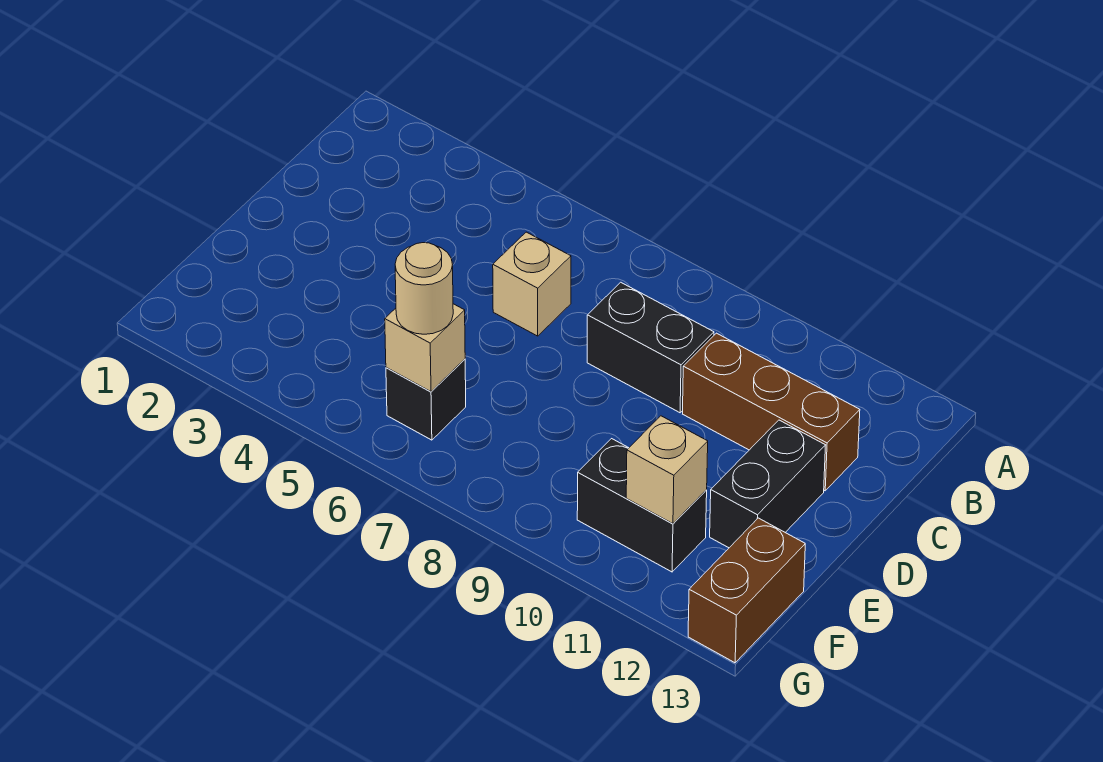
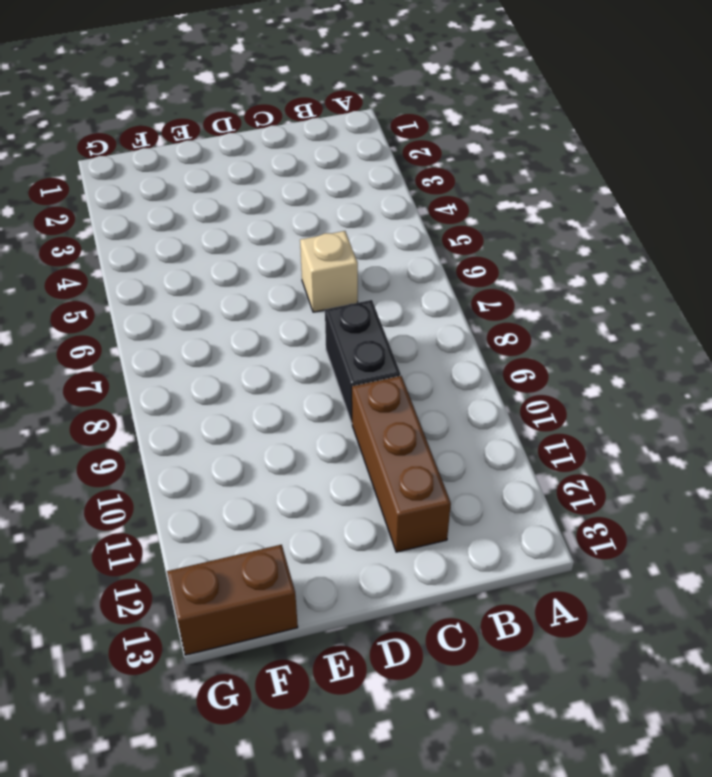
none -> black brick D12:E12 level 1
none -> black brick F6 level 1

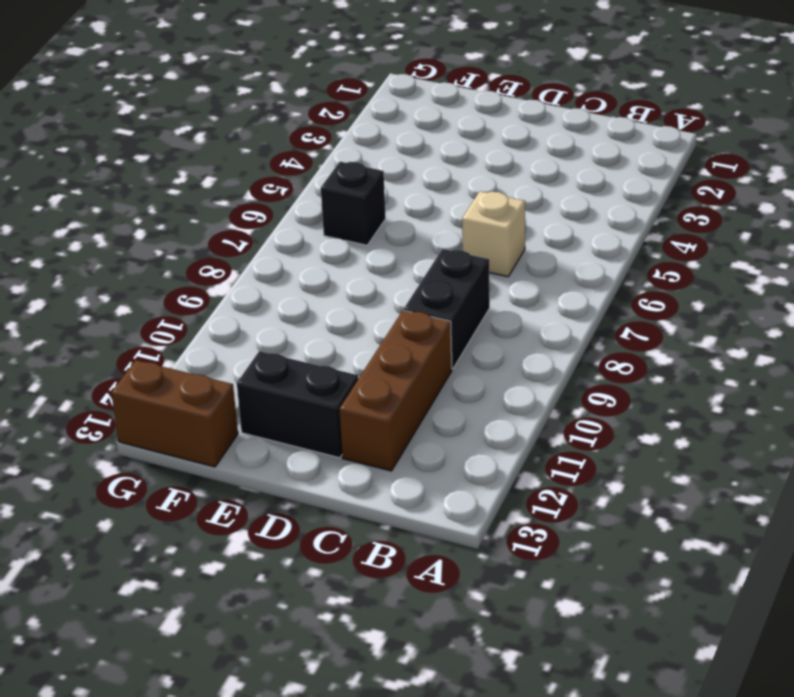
none -> black brick F10:F11 level 1
none -> tan brick F6 level 2

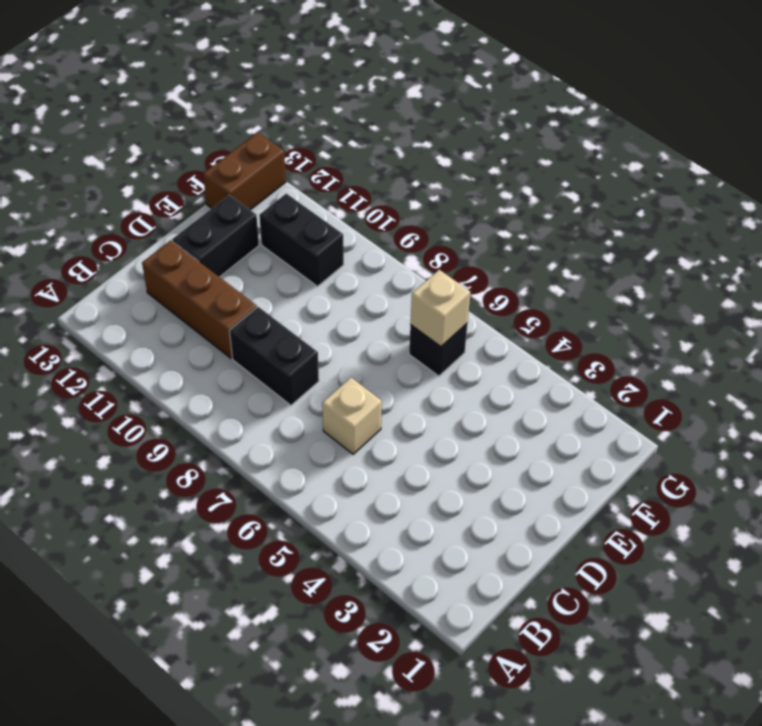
none -> tan brick F11 level 2
none -> tan round brick F6 level 3

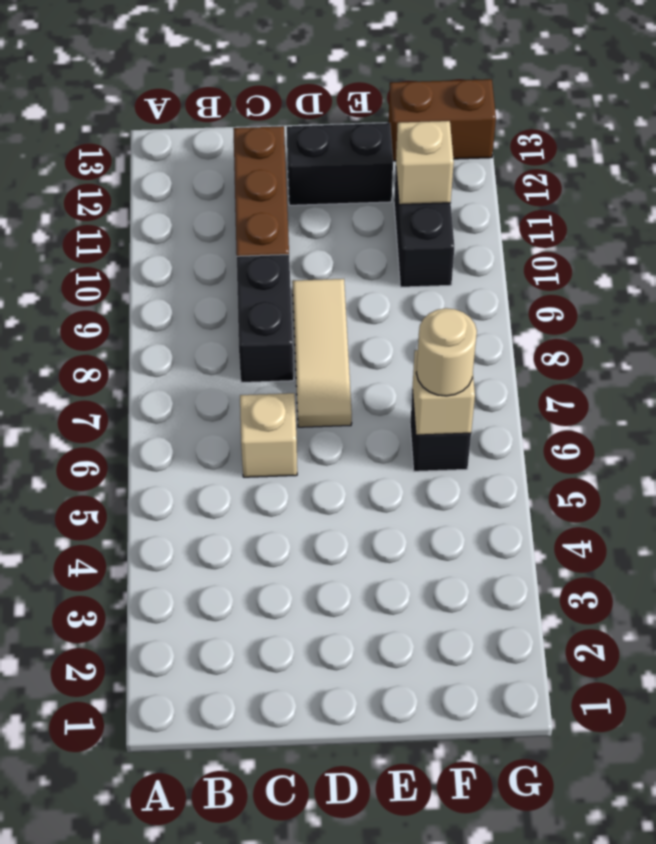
tan tile D7:D9 level 1 -> none

